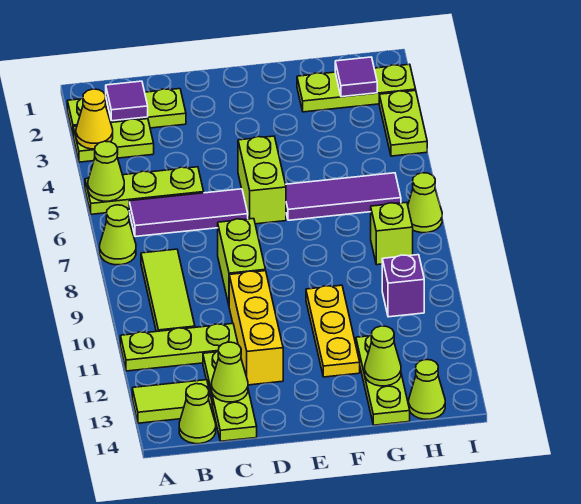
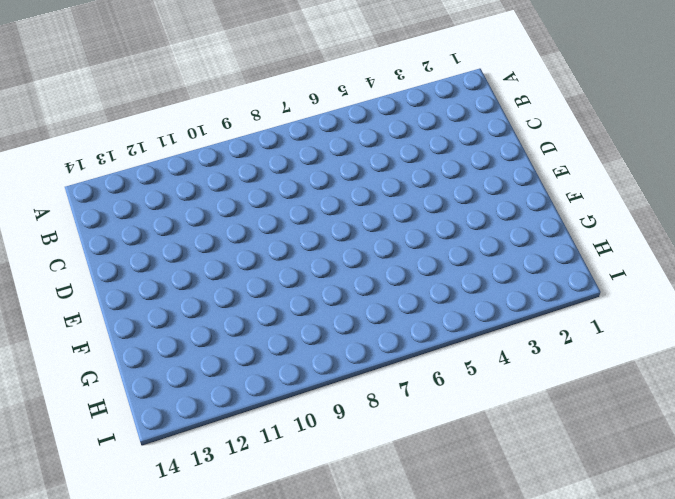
none -> lime plate A2:C2 level 1
none -> lime plate A3:B3 level 1
none -> lime plate A5:C5 level 1

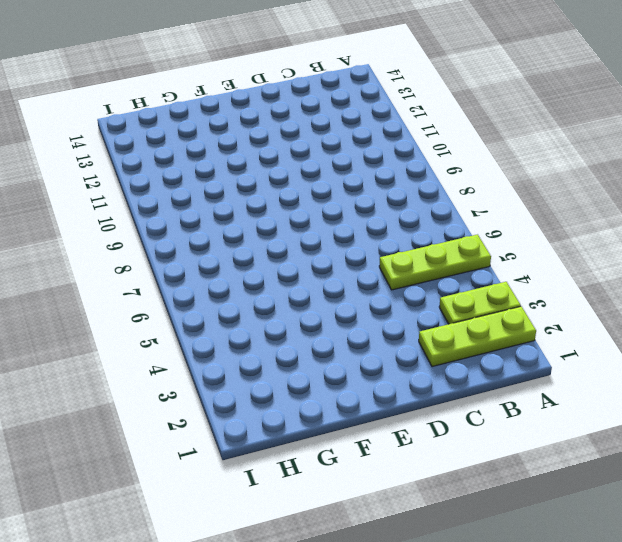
none -> lime cone A7 level 1
none -> lime plate A11:C11 level 1
none -> lime tile A13:B13 level 1

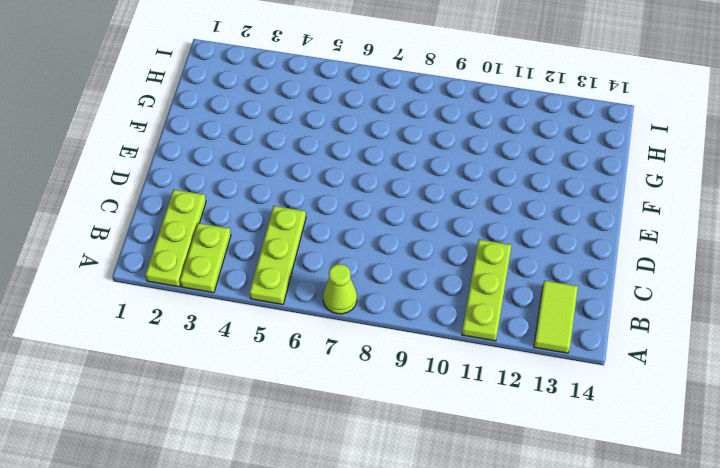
none -> purple tile B6:D6 level 1
none -> lime tile B8:B10 level 1
none -> lime cone B14 level 1

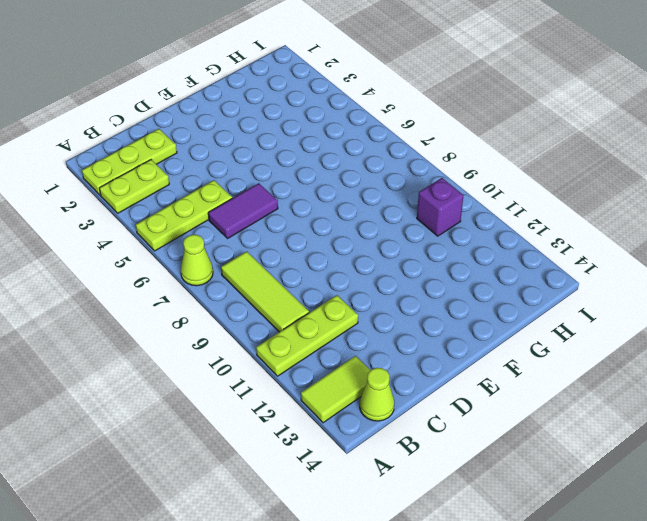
purple tile C6:D6 level 1 -> purple tile B6:D6 level 1
none -> lime plate C12:C14 level 1
none -> lime brick D8:D9 level 1
none -> yellow brick D10:D12 level 1

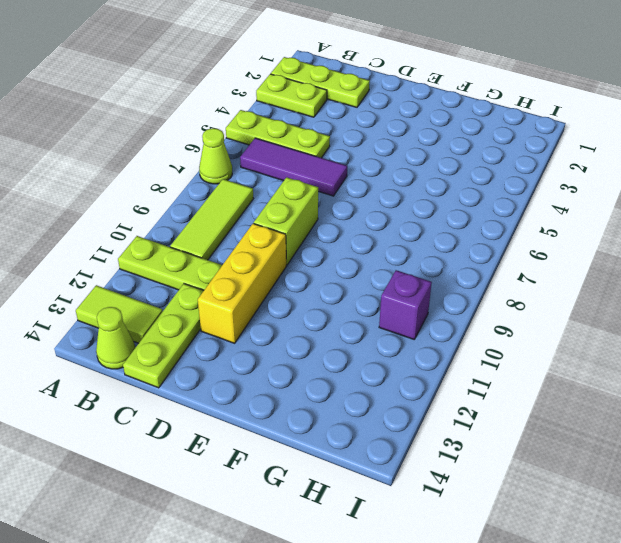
none -> lime brick E5:E6 level 1
none -> purple tile F6:H6 level 1
none -> yellow plate F10:F12 level 1

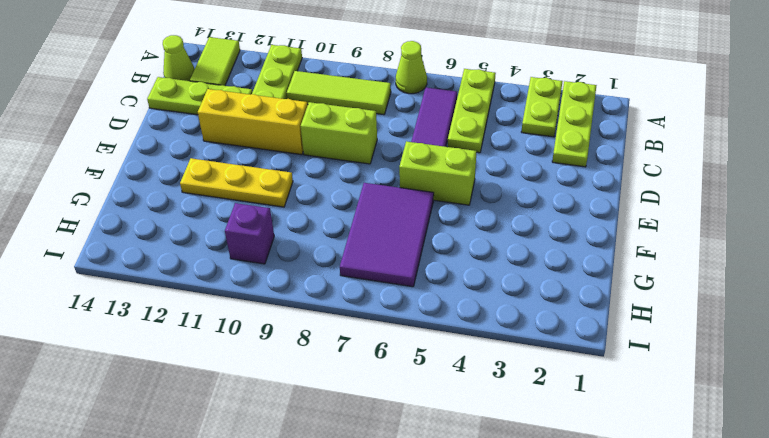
purple tile F6:H7 level 1 -> purple tile F6:H6 level 1
none -> lime plate G2:I2 level 1
none -> lime plate G12:G14 level 1
none -> lime brick H8 level 1

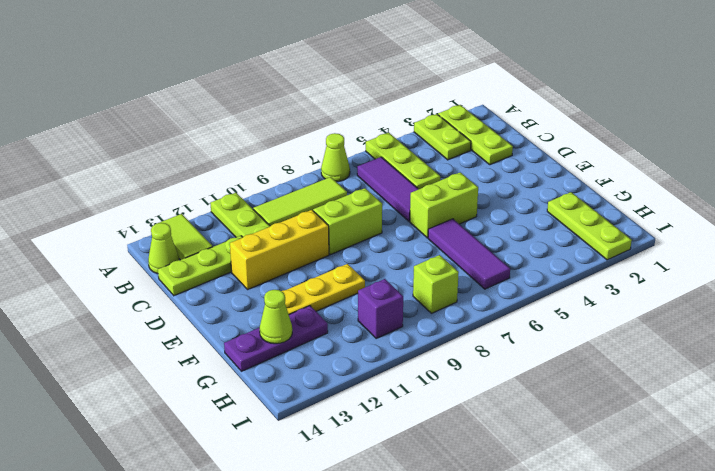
purple plate G12:G14 level 1 -> lime plate G12:G14 level 1
none -> lime cone H14 level 1
none -> lime plate I3:I4 level 1
none -> lime cone I7 level 1

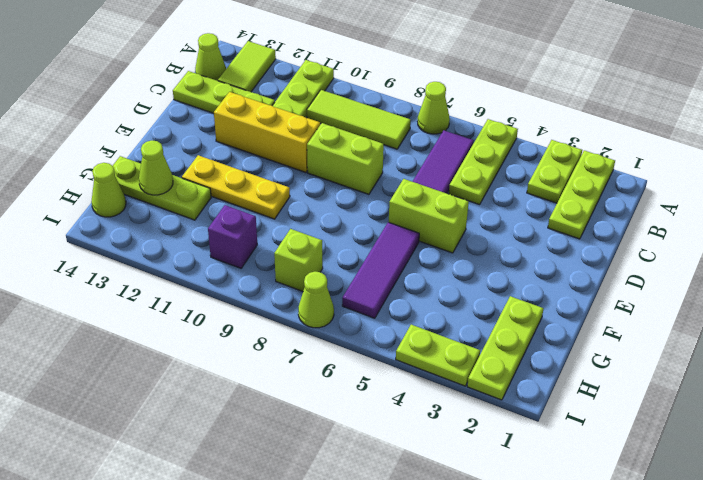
none -> yellow cone A3 level 2
none -> lime cone A5 level 2
none -> purple tile B2 level 2

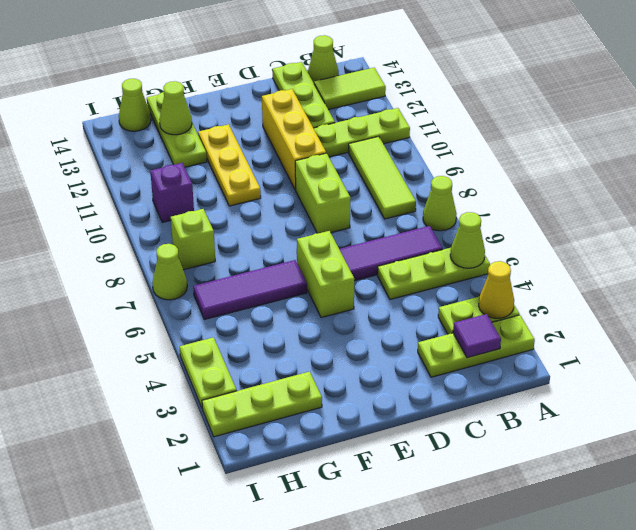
none -> lime cone C13 level 2
none -> purple tile H2 level 2

